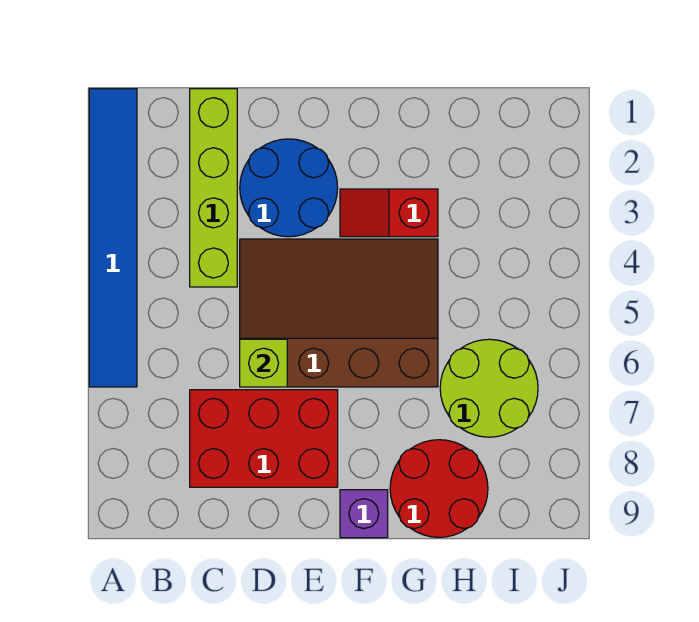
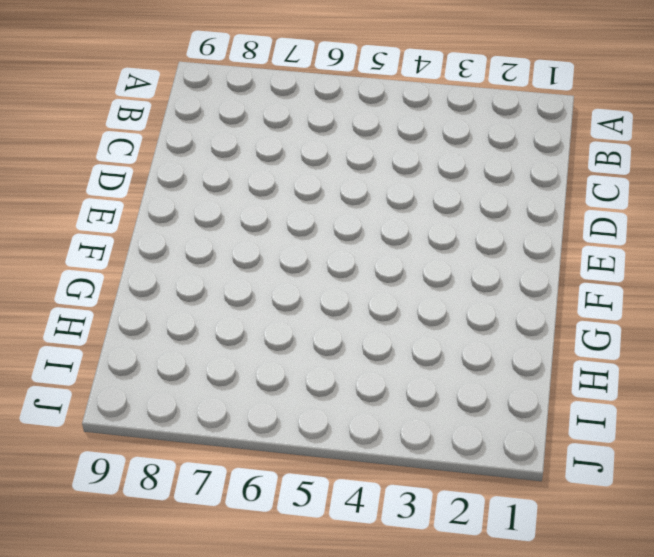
none -> blue tile A1:A6 level 1
none -> lime brick C1:C4 level 1

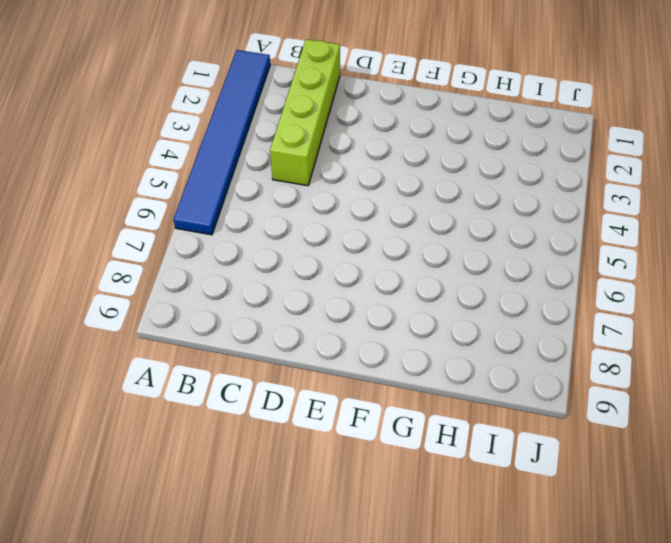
none -> red brick C7:E8 level 1
none -> blue round brick D2:E3 level 1

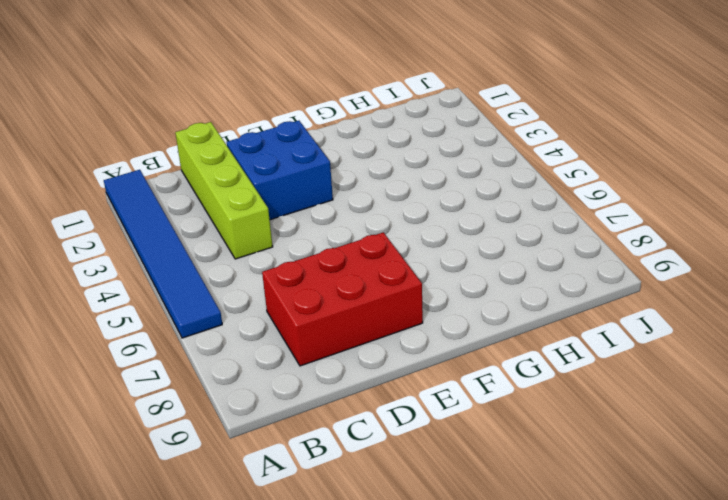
blue brick D2:E3 level 1 -> blue round brick D2:E3 level 1
none -> brown slope D4:G6 level 1 top 6
none -> red slope F3:G3 level 1 top G

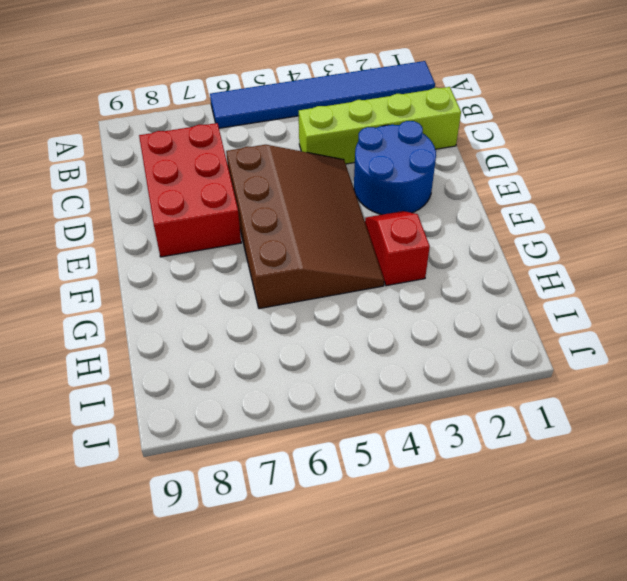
none -> purple brick F9 level 1
none -> red round brick G8:H9 level 1

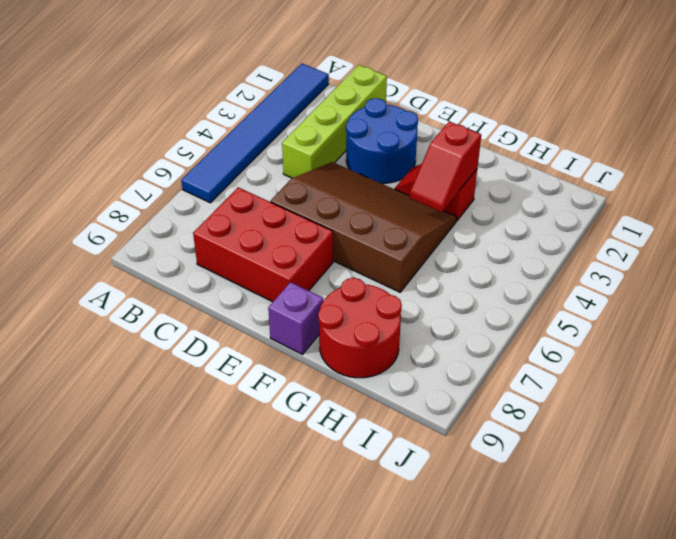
red slope G3:G4 level 2 top 3 -> none
none -> lime round brick H6:I7 level 1
none -> lime brick D6 level 2

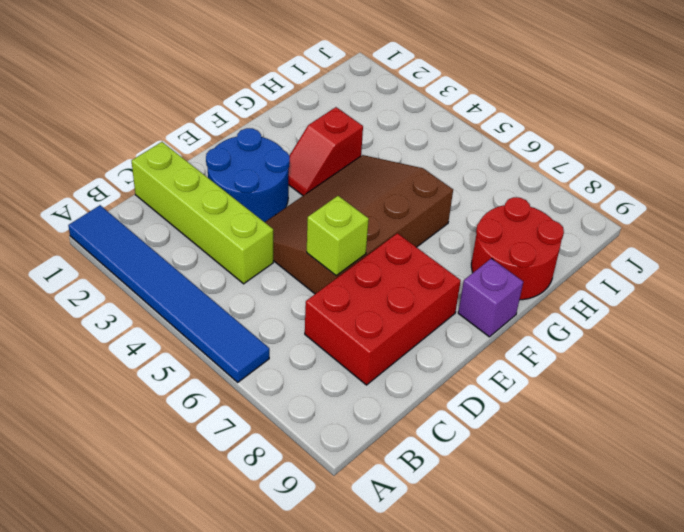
none -> lime round brick H6:I7 level 1

